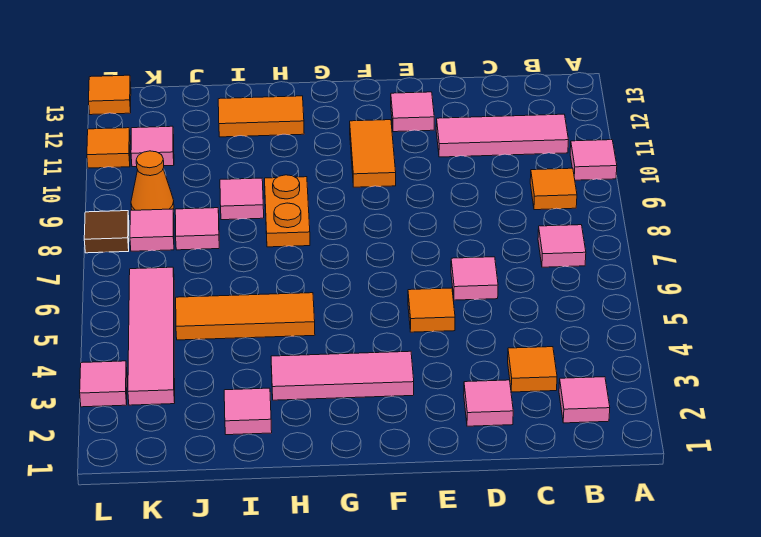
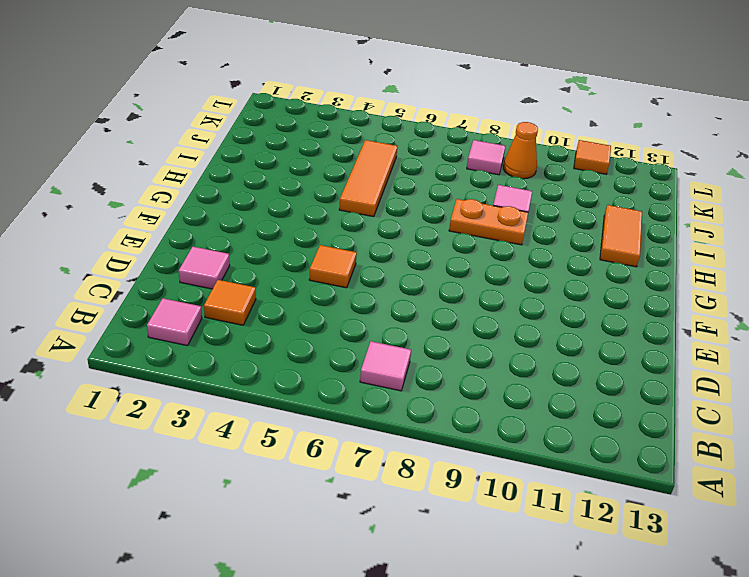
none -> pink tile A10 level 1
none -> orange tile B9 level 1
none -> pink tile B11:D11 level 1

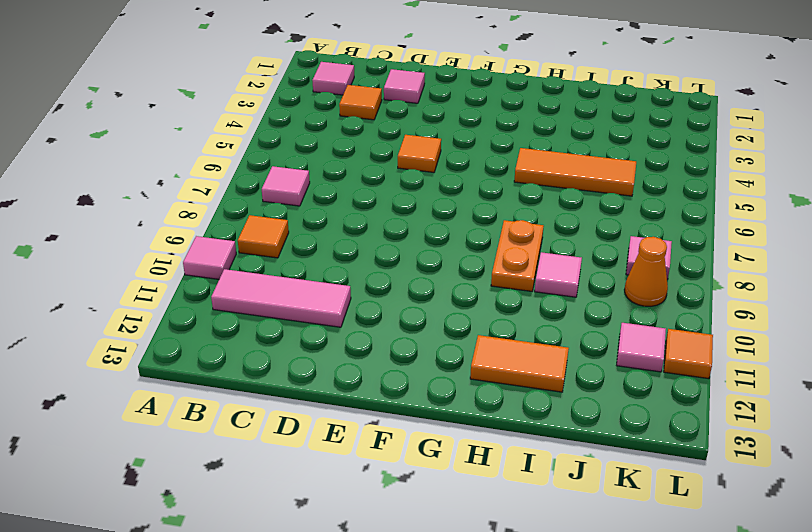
none -> pink tile D6 level 1
none -> pink tile E12 level 1
none -> pink tile F3:H3 level 1

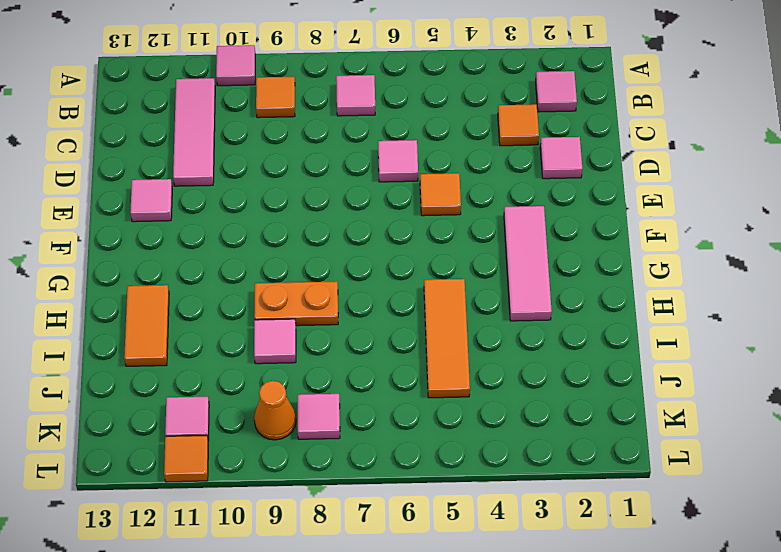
none -> orange tile F10:F11 level 1
none -> pink tile I2 level 1
none -> pink tile J8 level 1

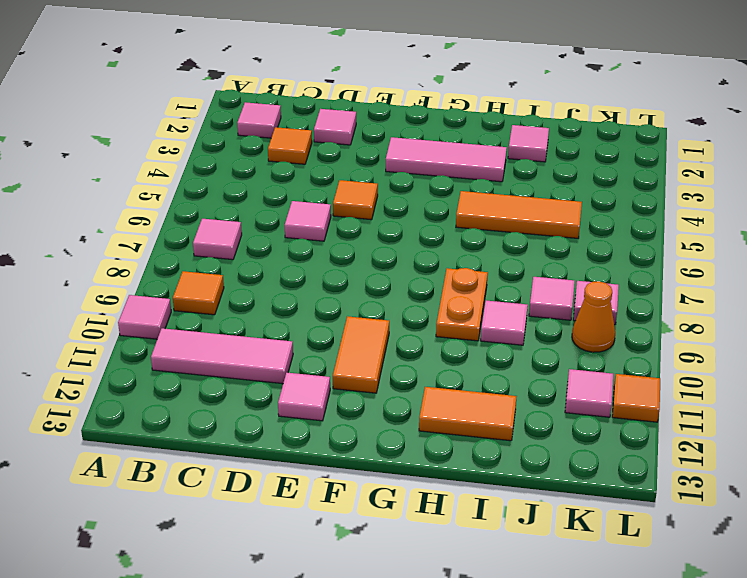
none -> pink tile K3:K6 level 1
none -> pink tile L3 level 1
none -> brown tile L8 level 1

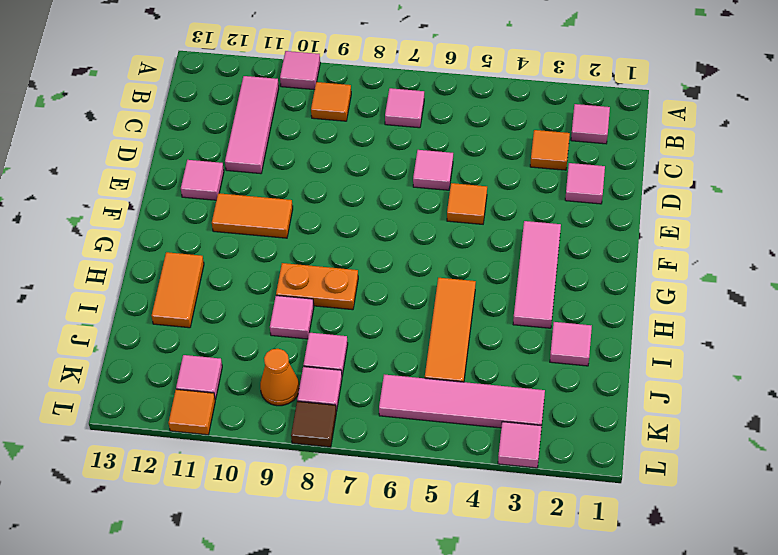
none -> orange tile L13 level 1

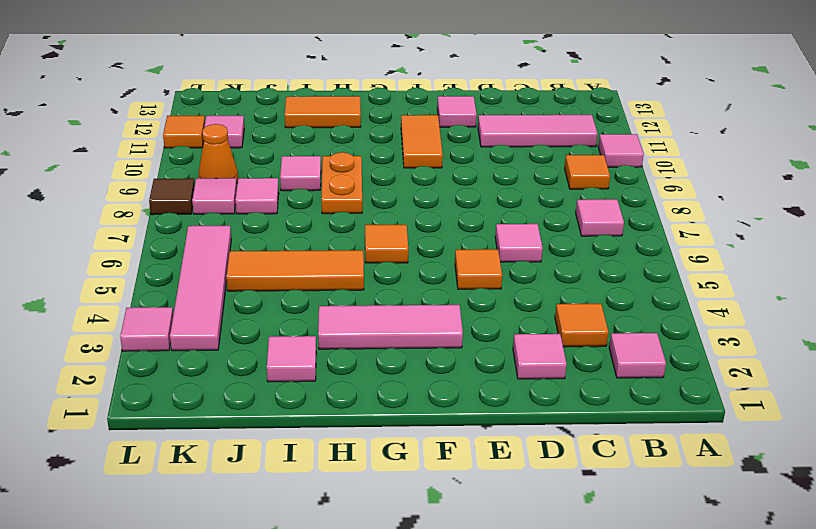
orange tile G6 level 1 -> orange tile L13 level 1

